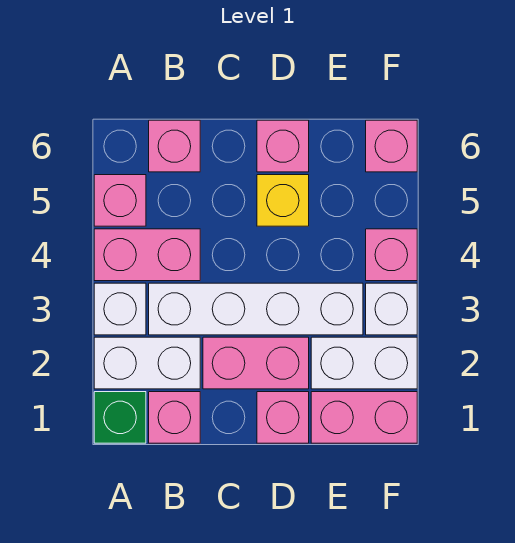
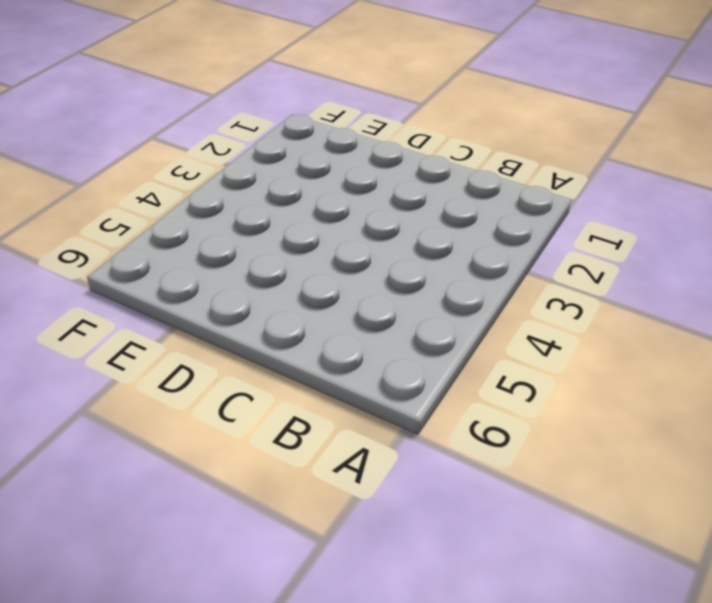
none -> green brick A1 level 1
none -> white brick A2:B2 level 1
none -> white brick A3 level 1

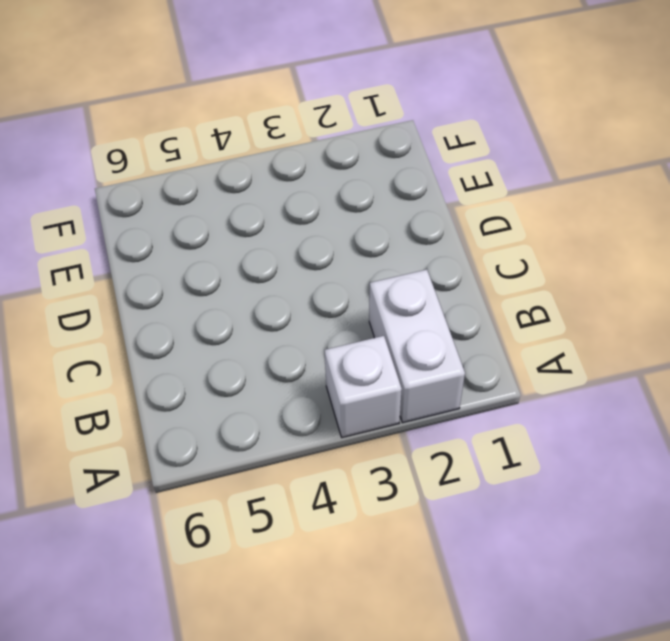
none -> green brick A1 level 1
none -> pink brick A4:B4 level 1
none -> pink brick A5 level 1

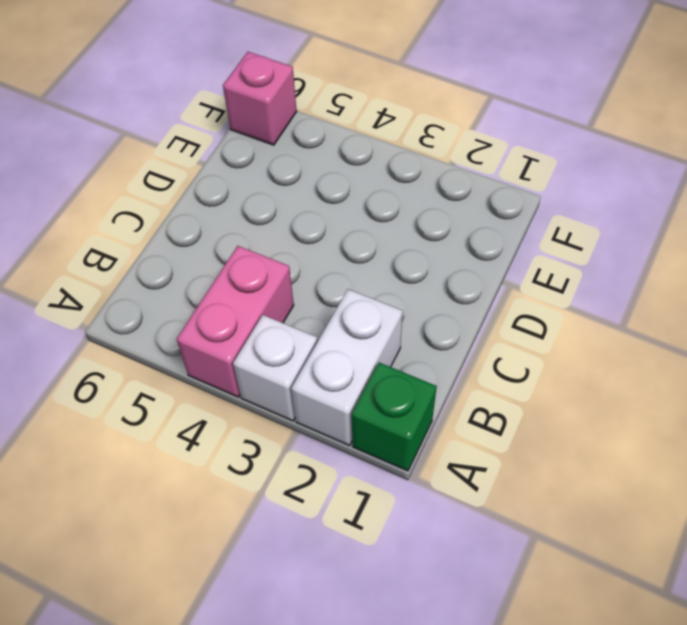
none -> pink brick A5 level 1
none -> pink brick B1 level 1
none -> white brick B3:E3 level 1

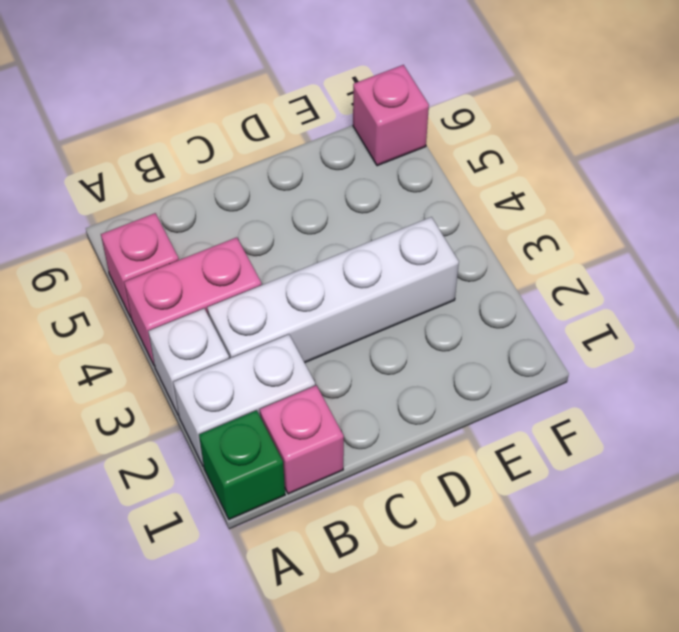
none -> pink brick B6 level 1
none -> pink brick C2:D2 level 1
none -> pink brick D1 level 1

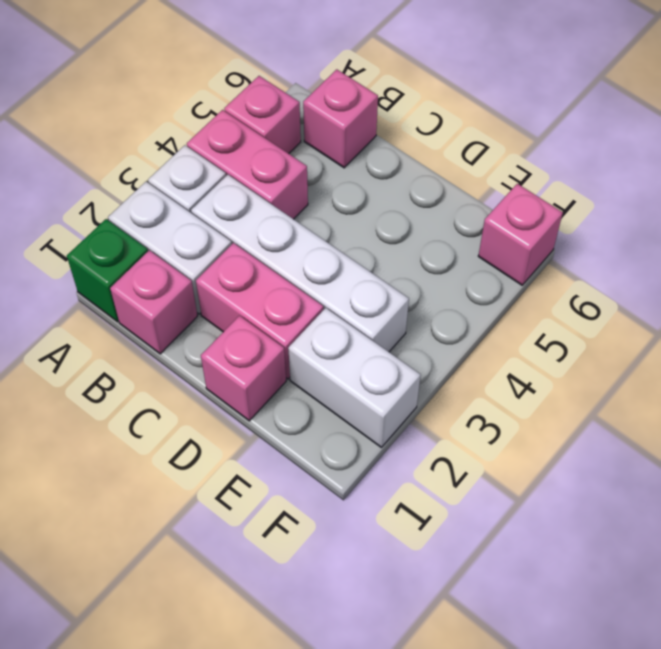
none -> yellow brick D5 level 1
none -> pink brick D6 level 1
none -> pink brick E1:F1 level 1

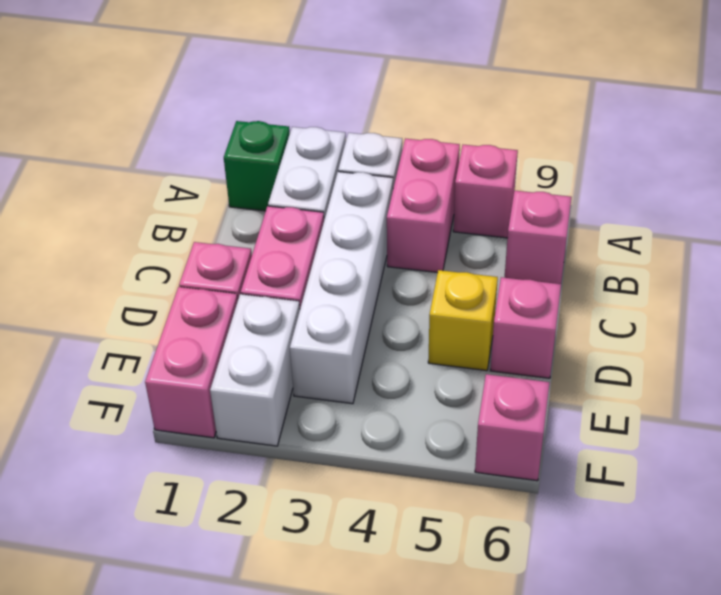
none -> pink brick B1 level 1
none -> white brick F3 level 1
none -> pink brick F4 level 1

